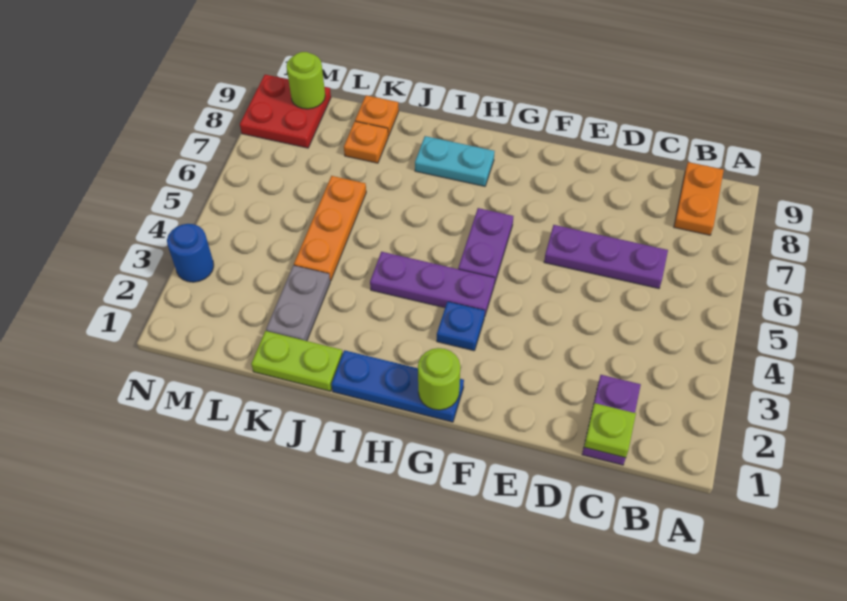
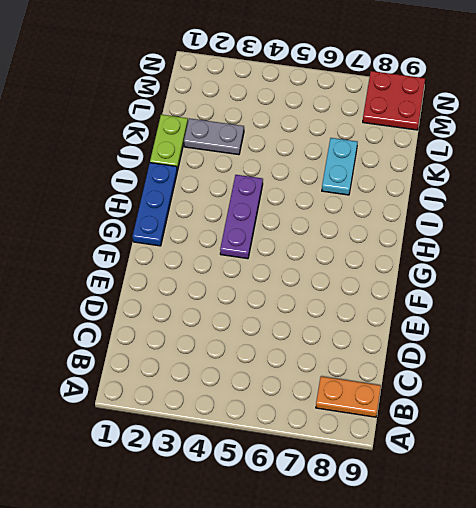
cyan plate J7:K7 level 1 -> cyan plate H8:I8 level 1
none -> purple plate C1:C2 level 1
none -> purple plate C6:E6 level 1
none -> blue plate G3 level 1

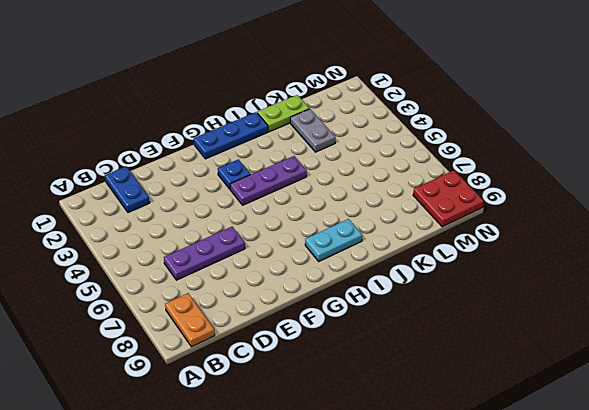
blue plate C1:C2 level 1 -> purple plate C1:C2 level 1
none -> purple plate G5:G6 level 1
none -> orange plate K4:K6 level 1
none -> orange plate K8 level 1

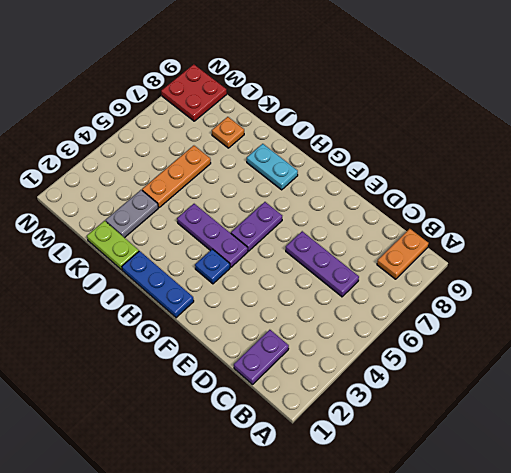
none -> orange plate K9 level 1
none -> blue round brick N3 level 1
none -> lime plate C1 level 2

